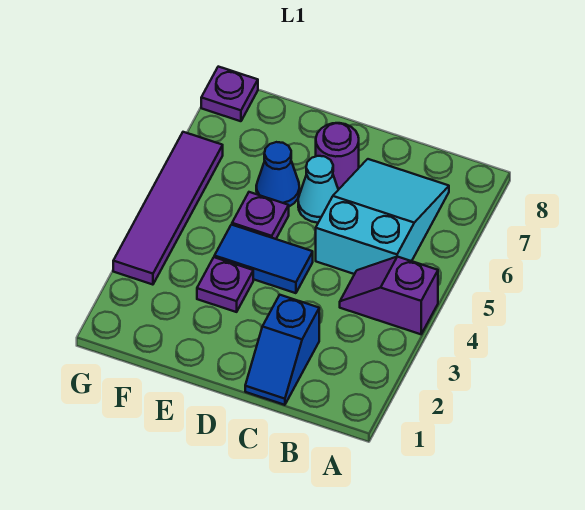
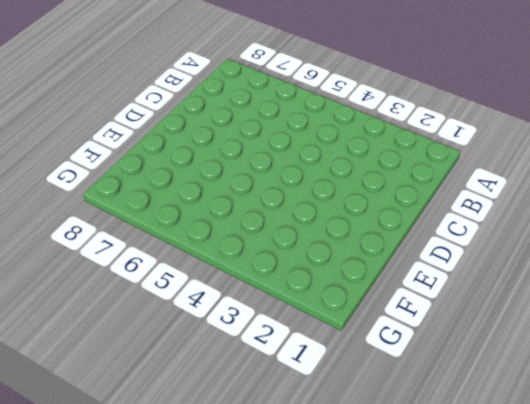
none -> purple slope A4:B4 level 1 top A
none -> cyan slope B5:C7 level 1 top 5

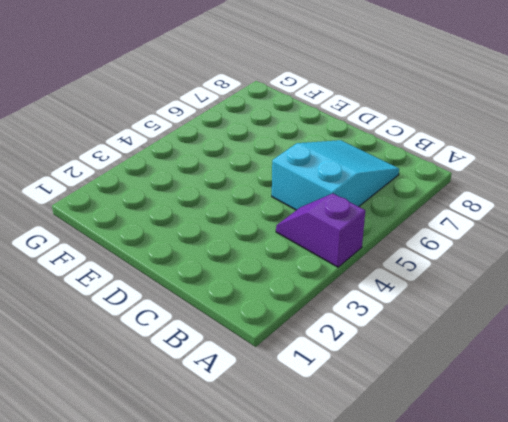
none -> blue slope C1:C2 level 1 top 2
none -> blue tile D4:E4 level 1

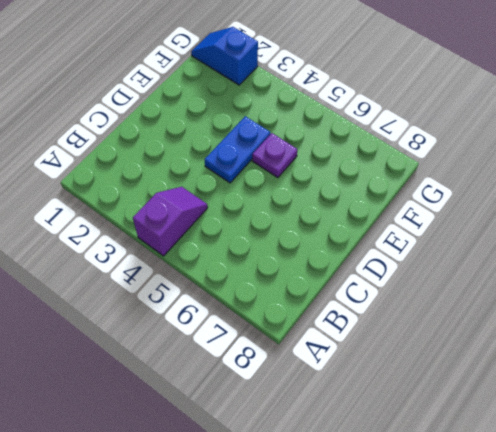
blue plate D4:E4 level 1 -> blue tile D4:E4 level 1
blue slope G1:G2 level 1 top 2 -> blue slope C1:C2 level 1 top 2
none -> cyan slope B5:C7 level 1 top 5
none -> cyan cone D6 level 1

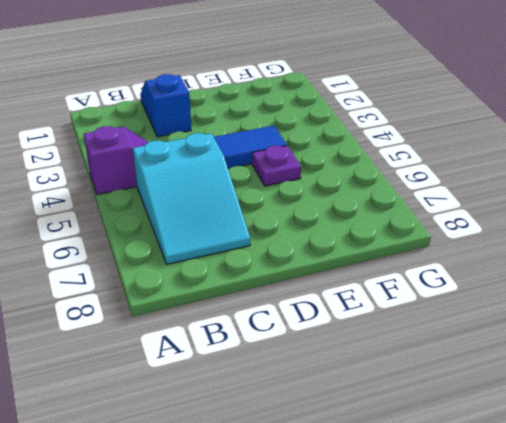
none -> cyan cone D6 level 1
none -> purple round brick D7 level 1

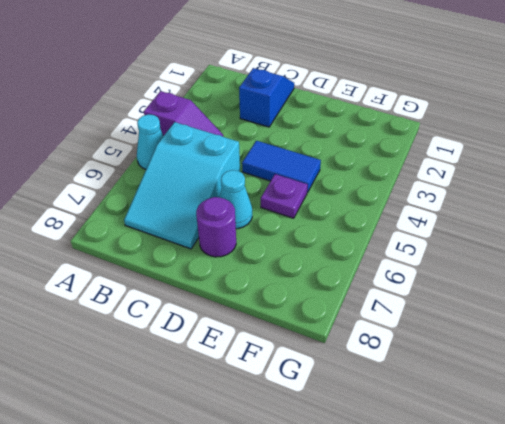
cyan cone A5 level 1 -> none
none -> purple plate E3 level 1
none -> blue cone E6 level 1

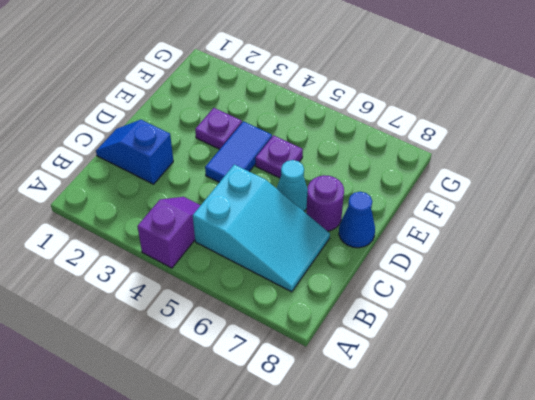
blue cone D8 level 1 -> blue cone E6 level 1
none -> purple tile G3:G6 level 1
none -> purple plate G8 level 1

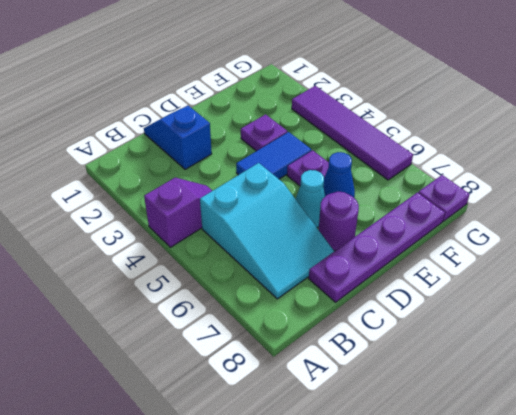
purple plate C8:F8 level 1 -> none

